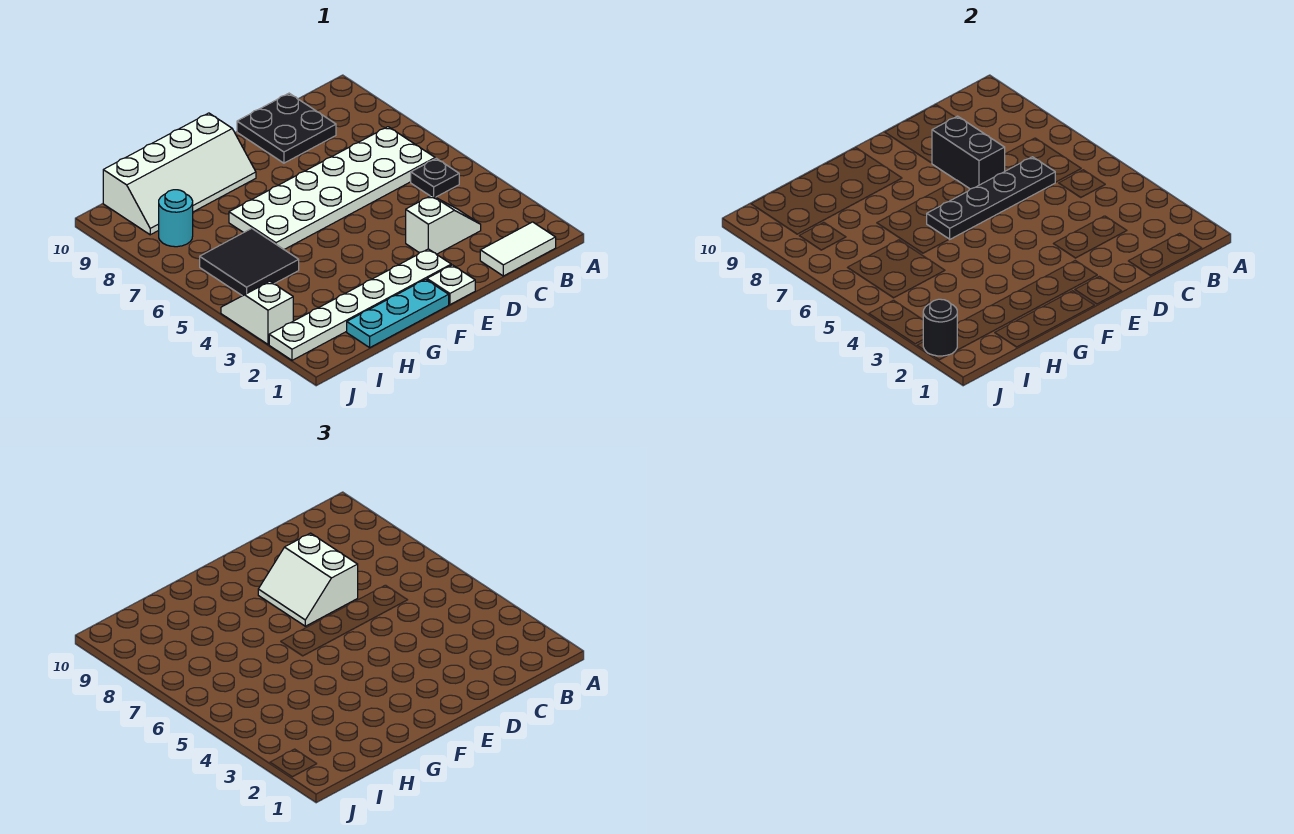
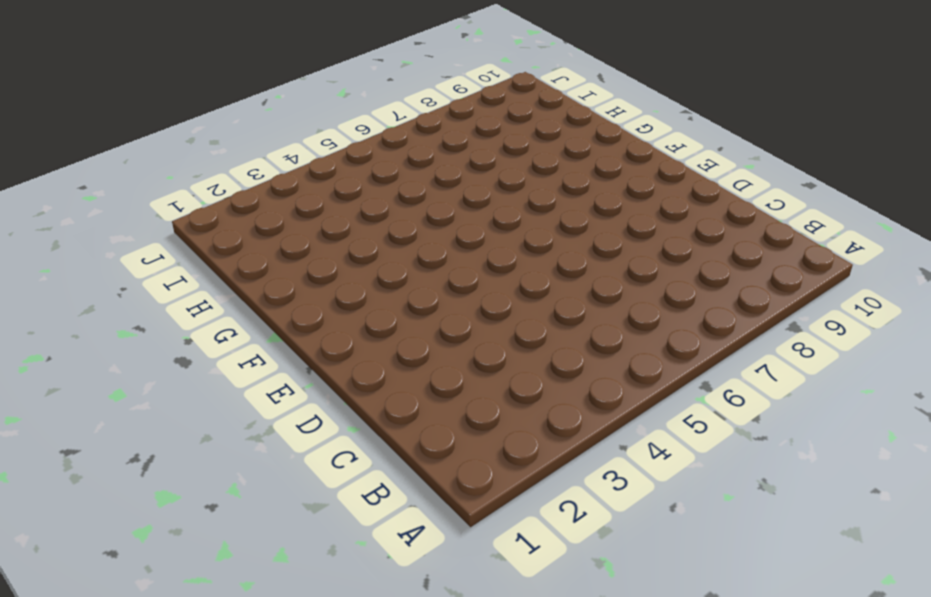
none -> white tile B1:C1 level 1
none -> black plate B5 level 1
none -> white plate B6:G7 level 1

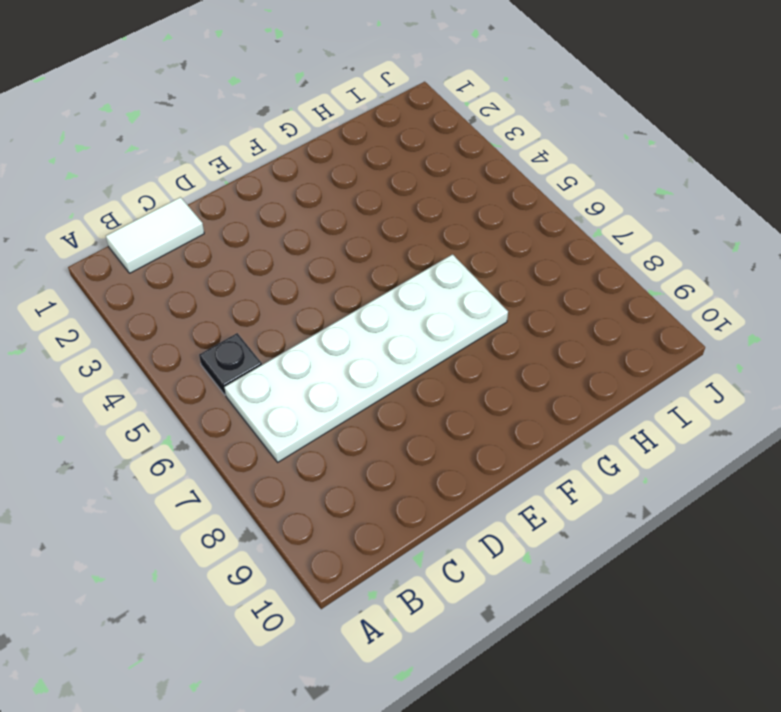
none -> white slope C3:D3 level 1 top D
none -> black plate C9:D10 level 1
none -> white plate E1 level 1

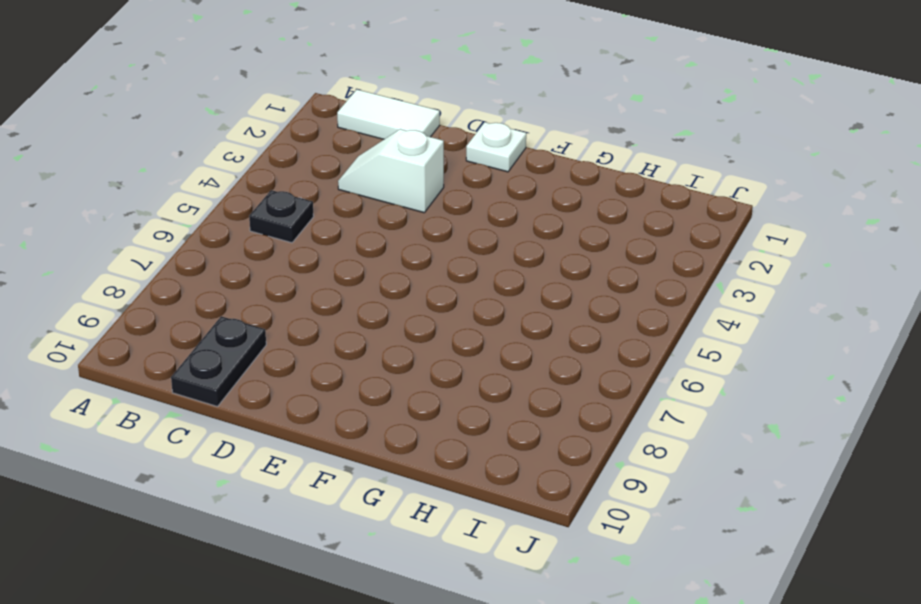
black plate C9:C10 level 1 -> black plate C9:D10 level 1
none -> white plate B6:G7 level 1
none -> white plate E2:J2 level 1
none -> cyan plate F1:H1 level 1

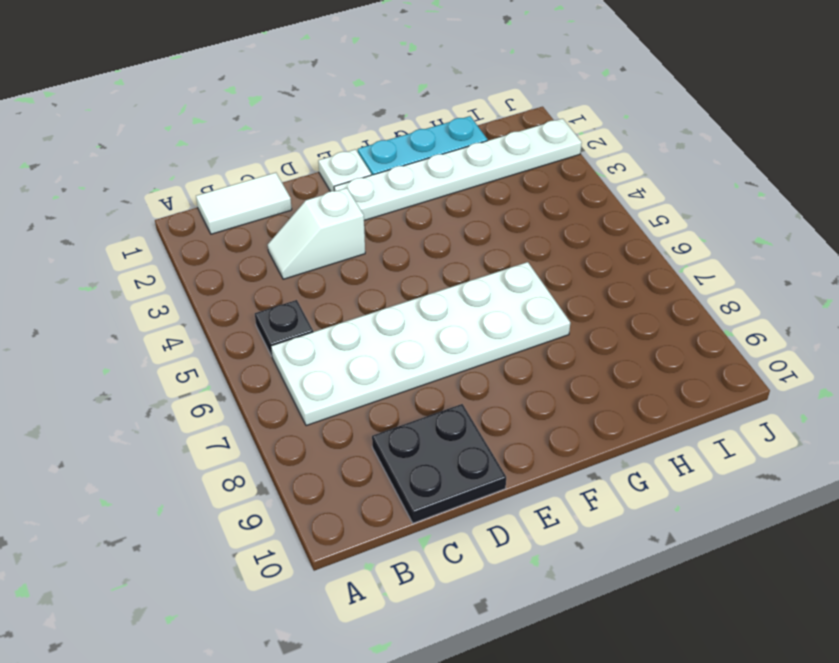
none -> white slope F9:I10 level 1 top 10
none -> black tile H5:I6 level 1
none -> cyan round brick I8 level 1

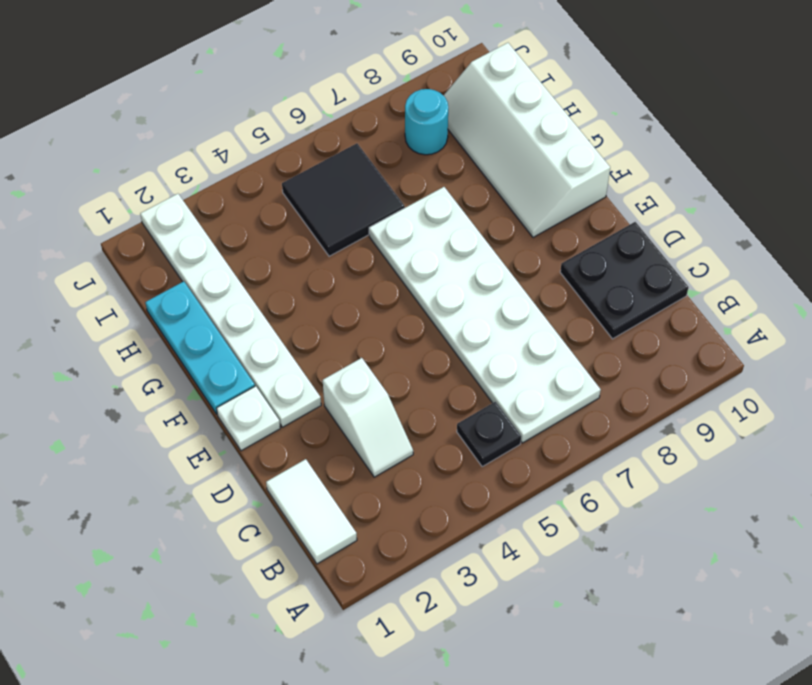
none -> white slope J3:J4 level 1 top 3
none -> black plate C6:F6 level 2
none -> black brick D7:D8 level 2

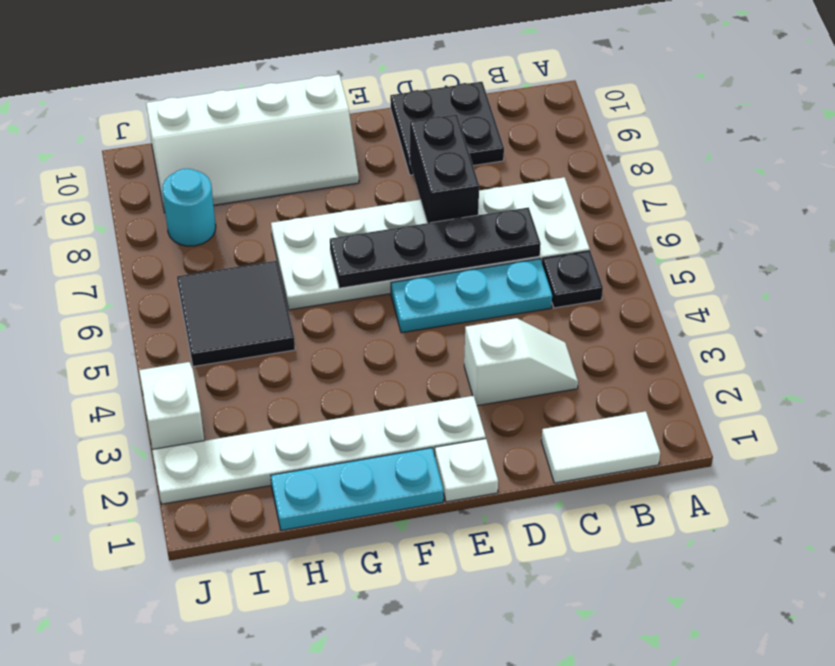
cyan plate C5:E5 level 1 -> none
none -> black round brick J2 level 2
none -> white slope D7:E8 level 3 top D

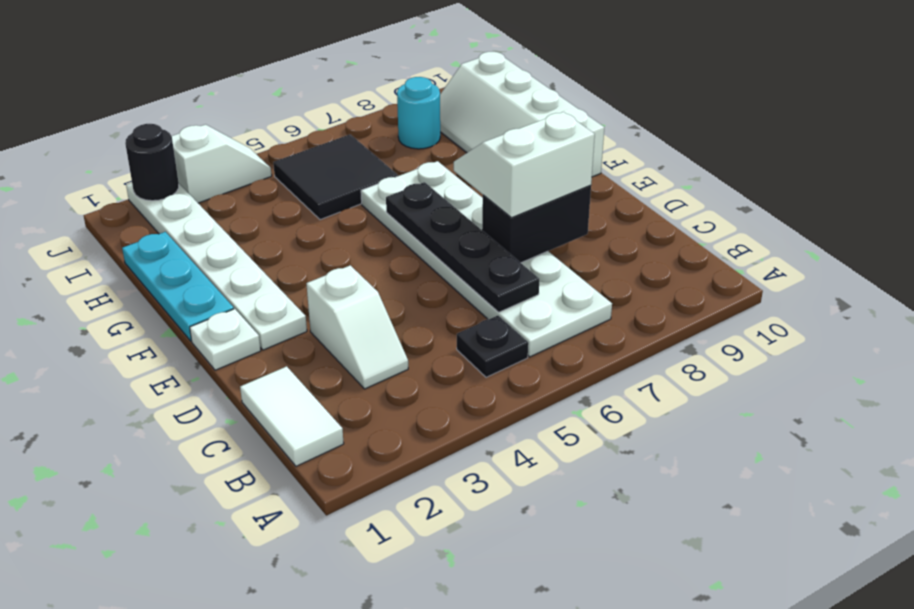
none -> black plate C9:D10 level 1

